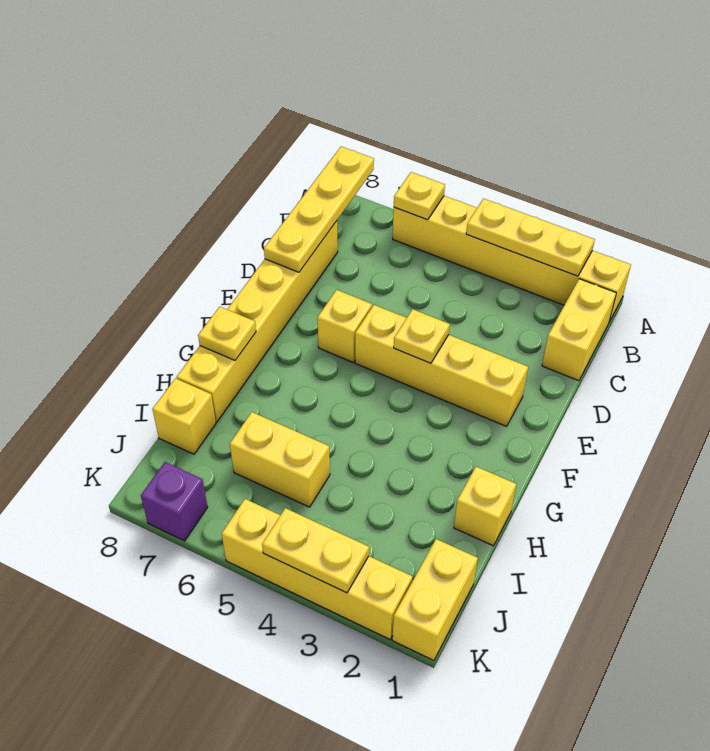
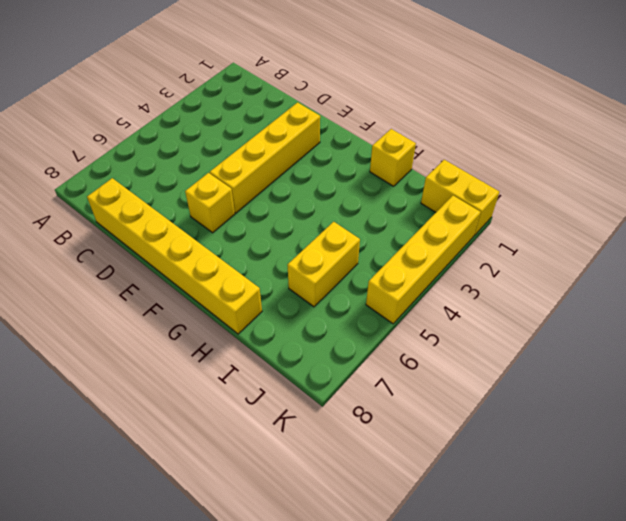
none -> yellow brick A1:A6 level 1
none -> yellow brick B1:C1 level 1
none -> yellow brick I8 level 1

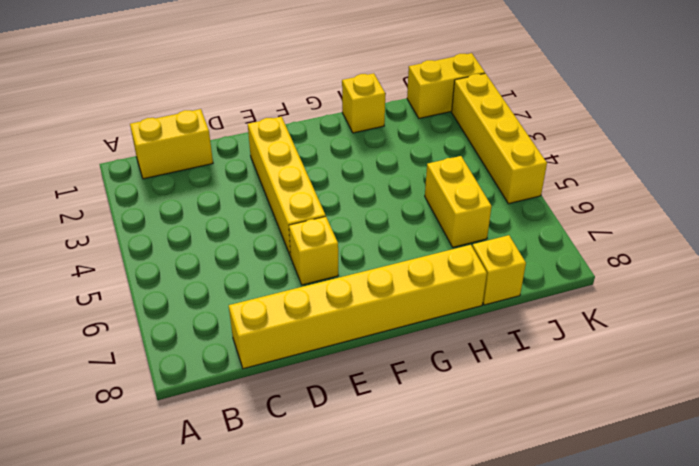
none -> yellow brick A1:A6 level 1
none -> purple brick K7 level 1
none -> yellow plate A2:A4 level 2

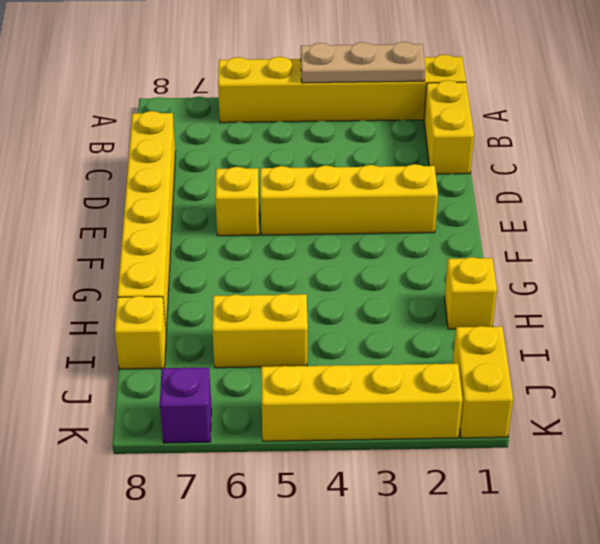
tan plate A2:A4 level 2 -> yellow plate A2:A4 level 2
none -> yellow plate A6 level 2
none -> yellow plate A8:D8 level 2
none -> yellow plate E4 level 2

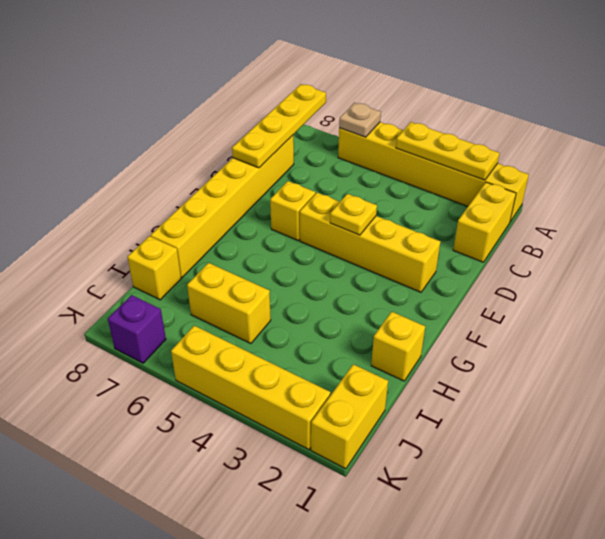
tan plate A6 level 2 -> yellow plate A6 level 2
none -> yellow plate G8 level 2
none -> yellow plate K3:K4 level 2

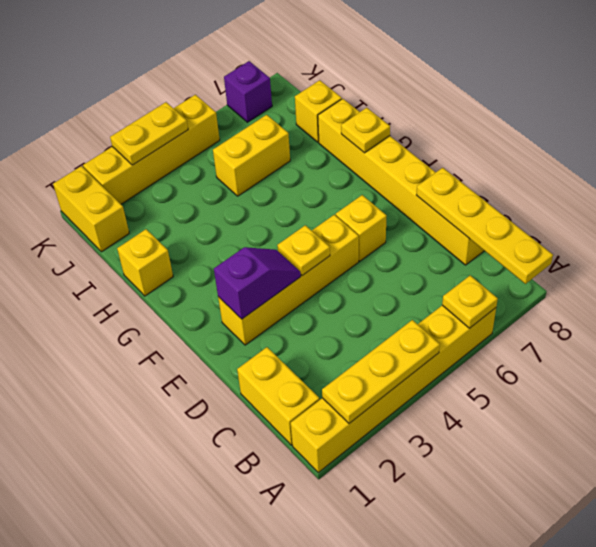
purple slope E2:E3 level 2 top 2 -> none

